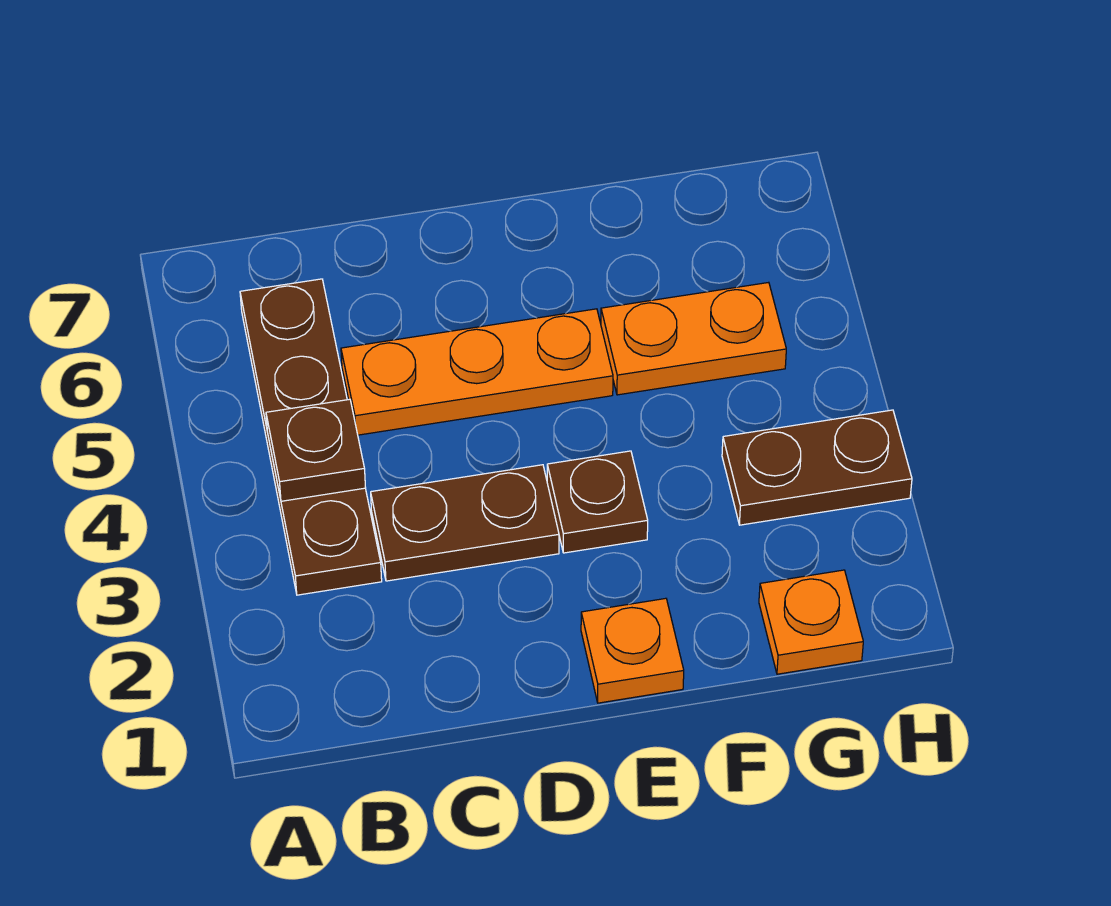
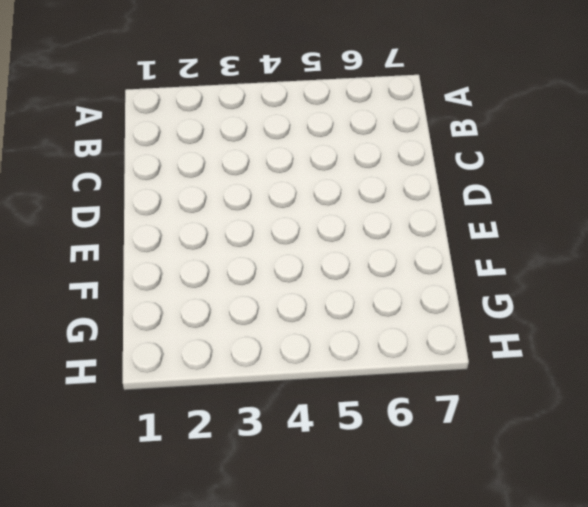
none -> brown plate B3:B6 level 1
none -> brown plate C3:D3 level 1

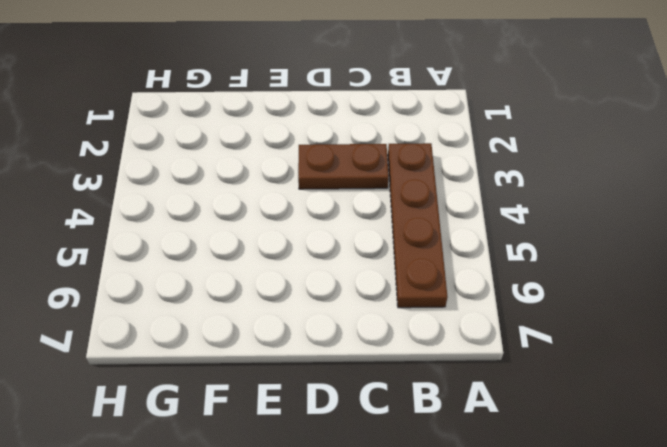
none -> orange plate C5:E5 level 1
none -> orange plate E1 level 1

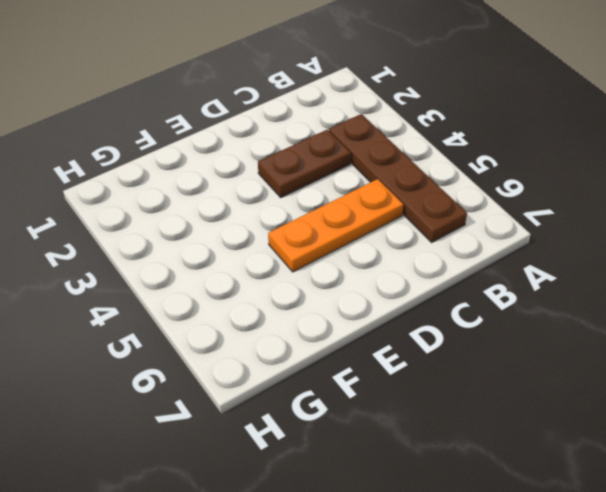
none -> orange plate E1 level 1
none -> brown plate E3 level 1

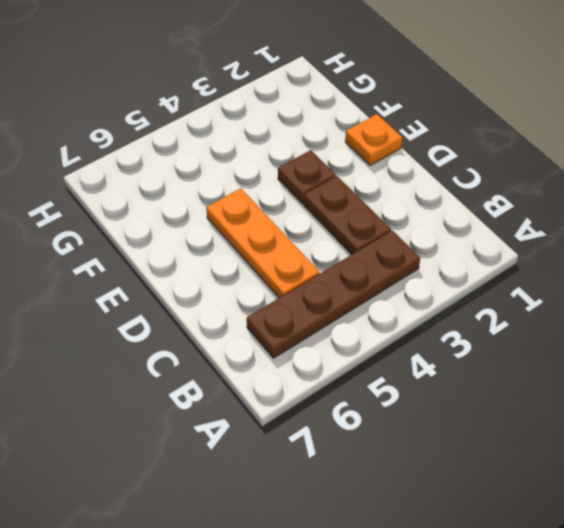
none -> orange plate F5:G5 level 1
none -> orange plate G1 level 1

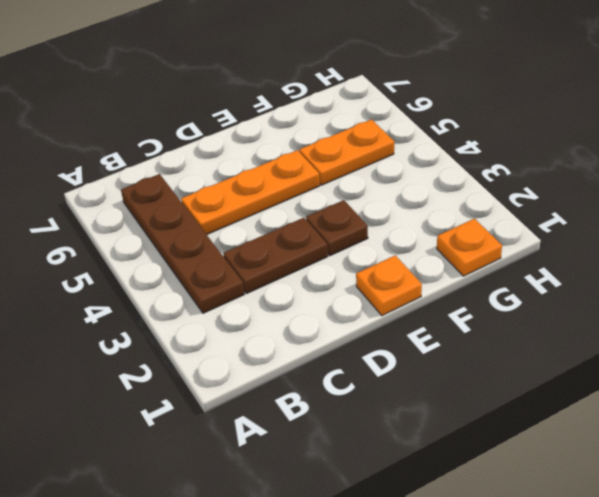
none -> brown plate G3:H3 level 1
none -> brown plate B4 level 2

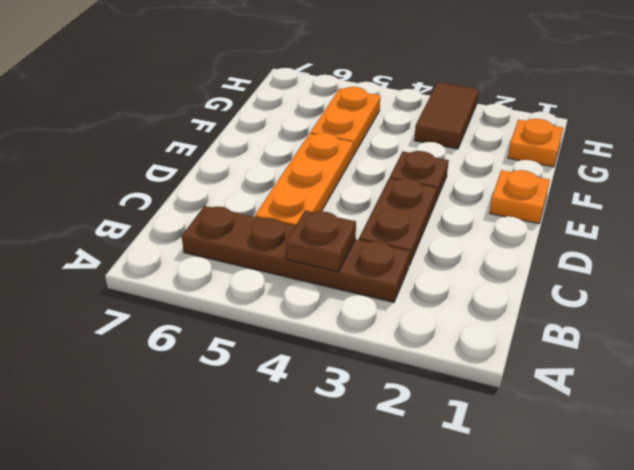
brown tile G3:H3 level 1 -> brown plate G3:H3 level 1

